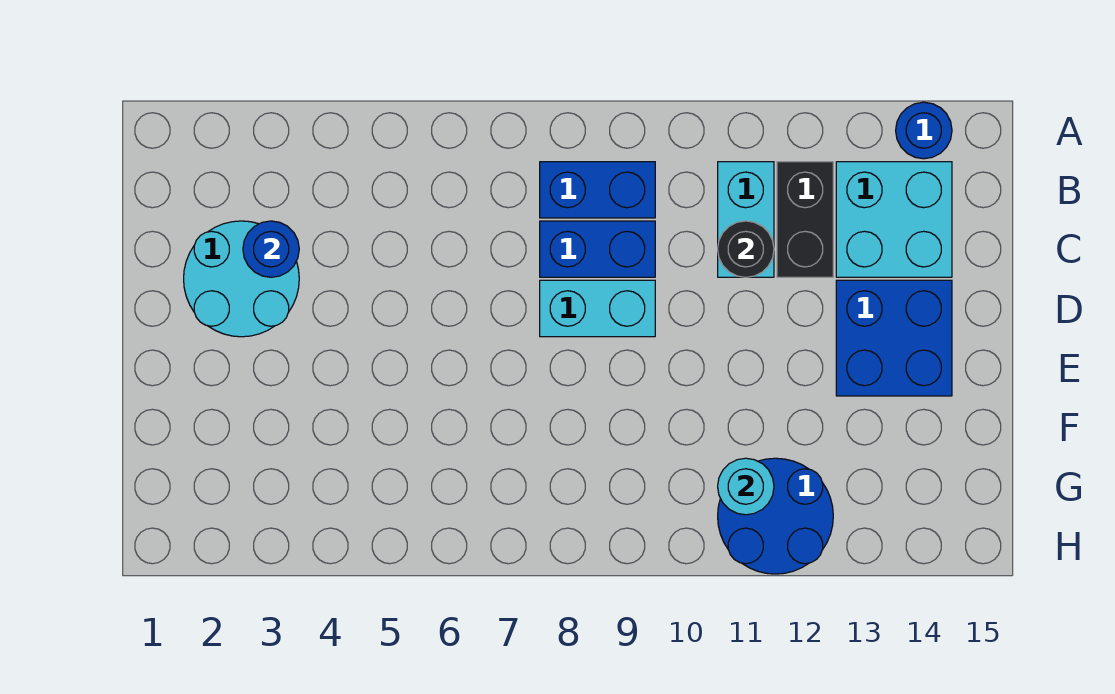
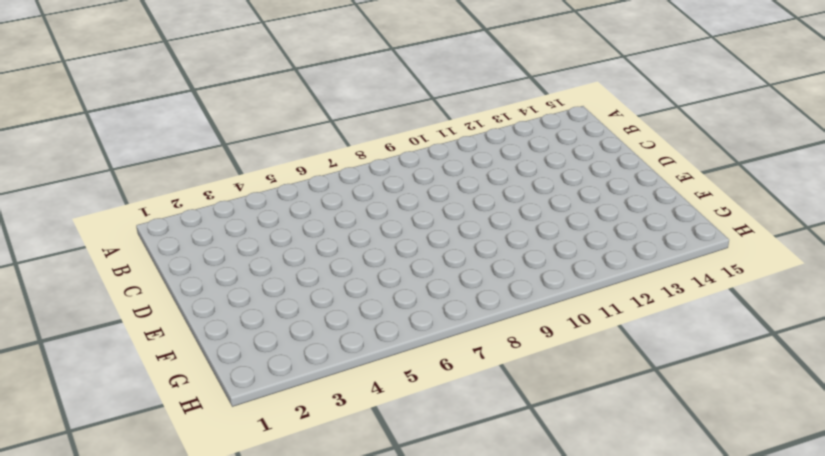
none -> blue round brick A14 level 1
none -> blue brick B8:B9 level 1
none -> cyan brick B11:C11 level 1

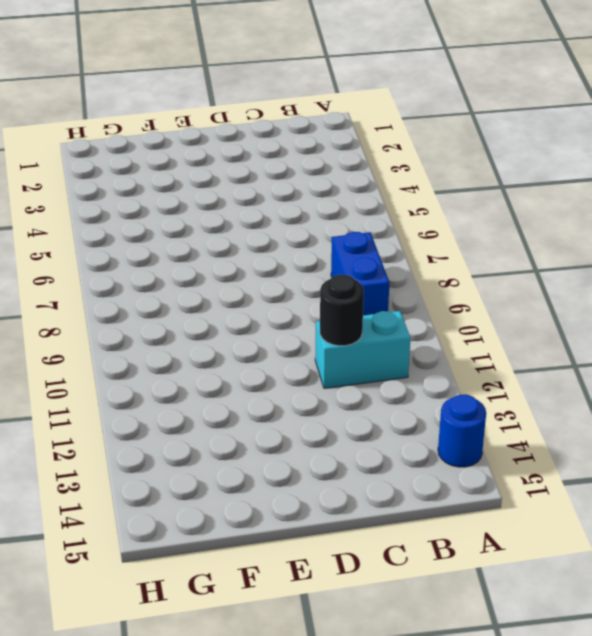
none -> black brick B12:C12 level 1
none -> cyan brick B13:C14 level 1
none -> cyan round brick C2:D3 level 1

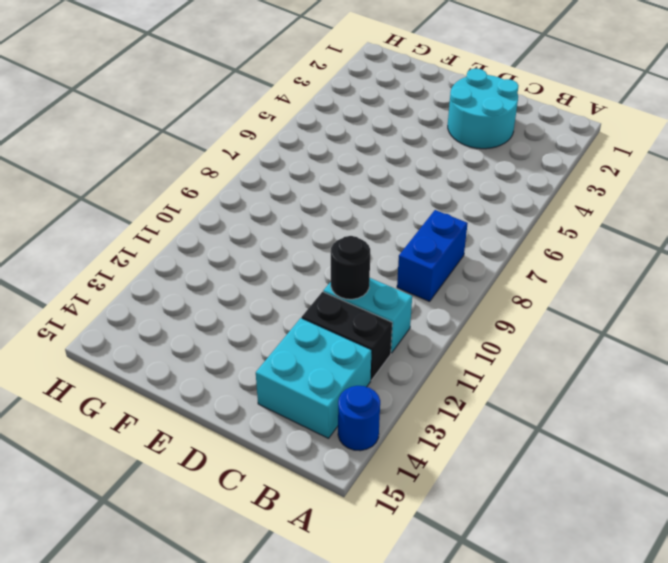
none -> blue brick C8:C9 level 1
none -> cyan brick D8:D9 level 1
none -> blue brick D13:E14 level 1

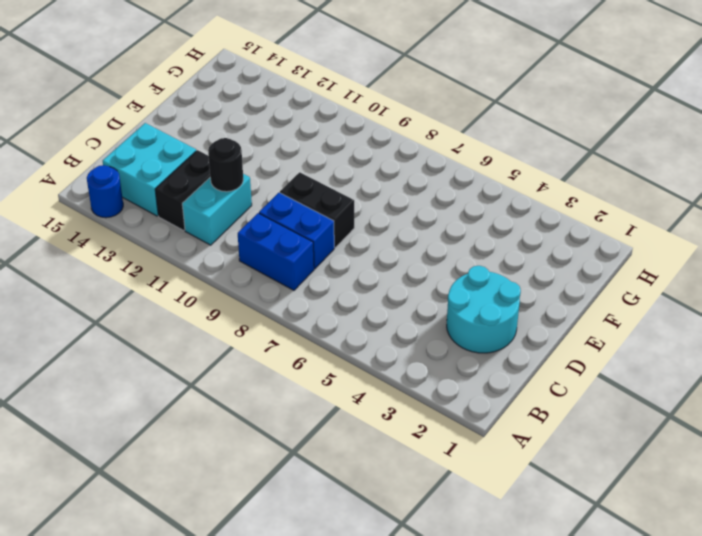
black brick D8:D9 level 1 -> cyan brick D8:D9 level 1
none -> blue brick D13:E14 level 1
none -> blue round brick G11:H12 level 1
none -> blue round brick C3 level 2

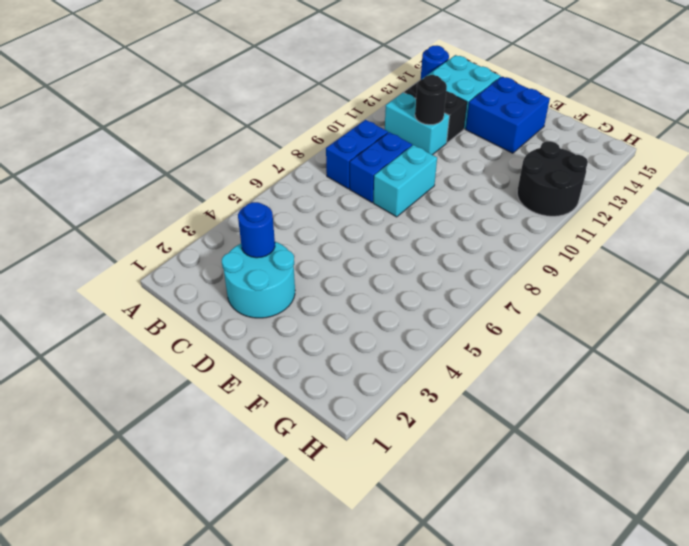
black round brick G11:H12 level 1 -> blue round brick G11:H12 level 1
none -> cyan round brick G11 level 2

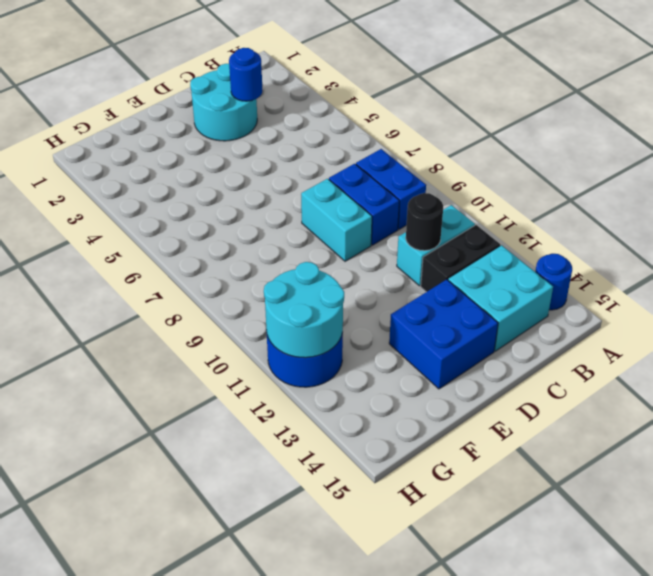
cyan round brick G11:H12 level 2 -> cyan round brick G11 level 2

